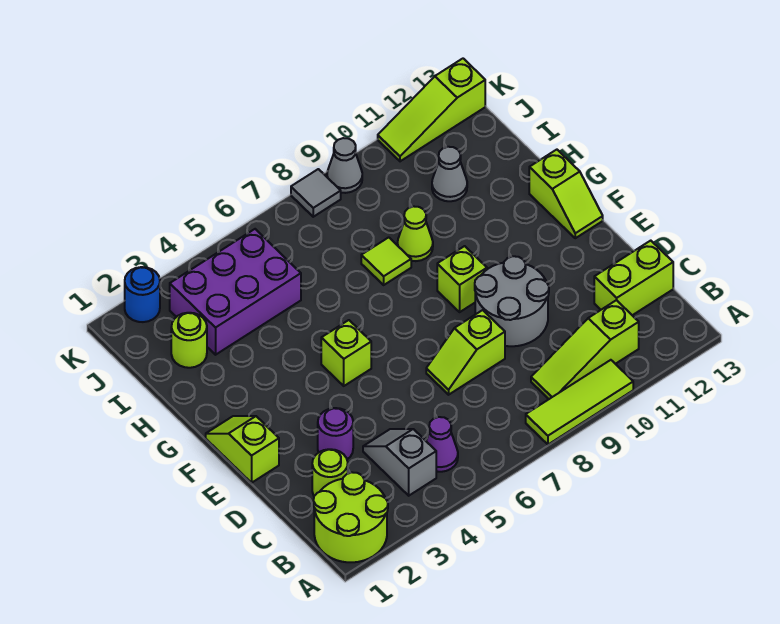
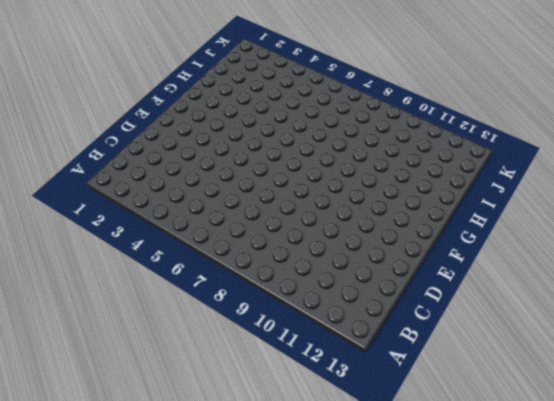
none -> lime round brick A1:B2 level 1
none -> lime tile A8:A10 level 1
none -> grey slope B4:C4 level 1 top B

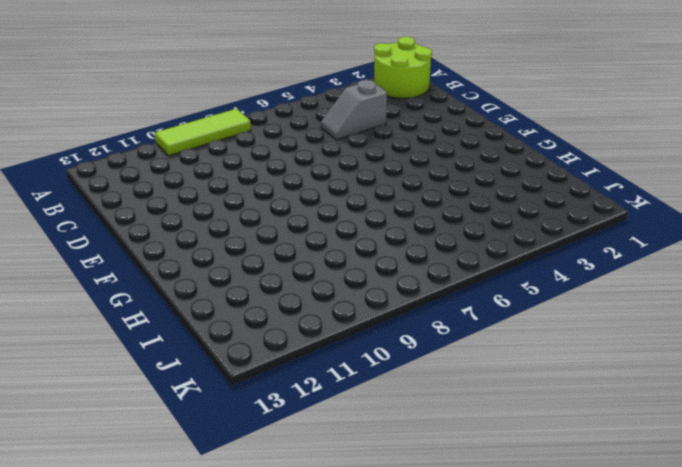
grey slope C4:C5 level 1 top 4 -> grey slope B4:C4 level 1 top B
none -> purple cone B5 level 1
none -> lime slope B9:B11 level 1 top 11
none -> lime round brick C2 level 1

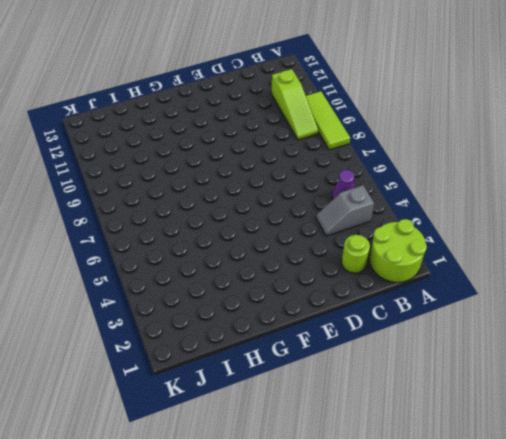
none -> lime brick C12:C13 level 1
none -> purple round brick D3 level 1
none -> lime slope D7:D8 level 1 top 8

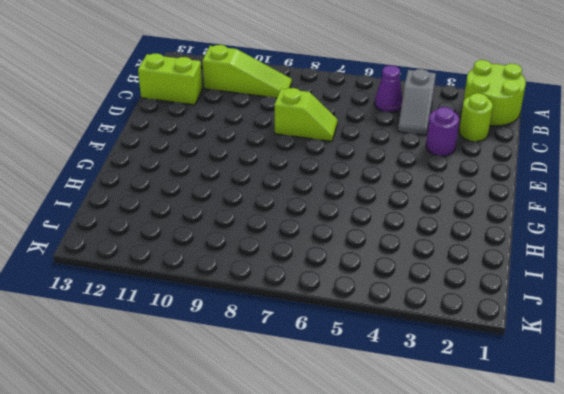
none -> lime tile A8:A10 level 1
none -> grey round brick D9:E10 level 1
none -> lime slope E1:F1 level 1 top E

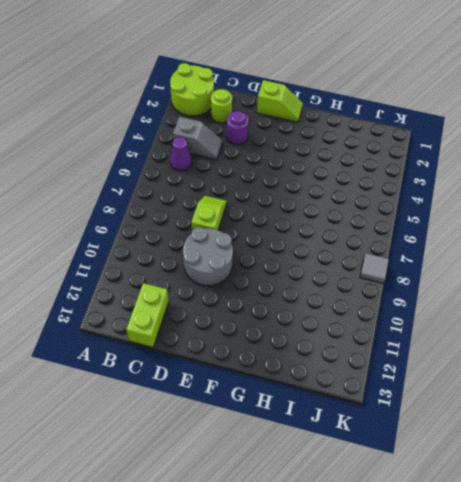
none -> lime tile A8:A10 level 1
none -> lime slope B9:B11 level 1 top 11
none -> lime brick F5 level 1

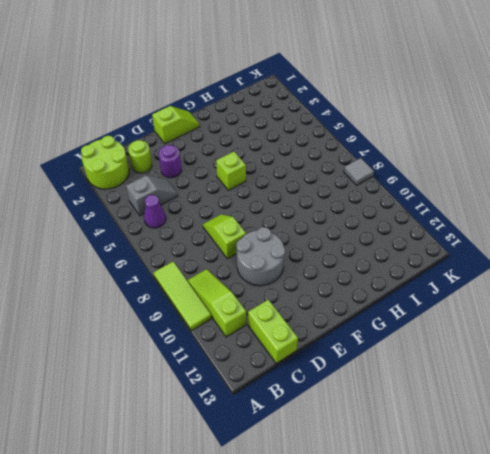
none -> lime brick F9 level 1
none -> lime slope F13:G13 level 1 top G
none -> lime tile H8 level 1

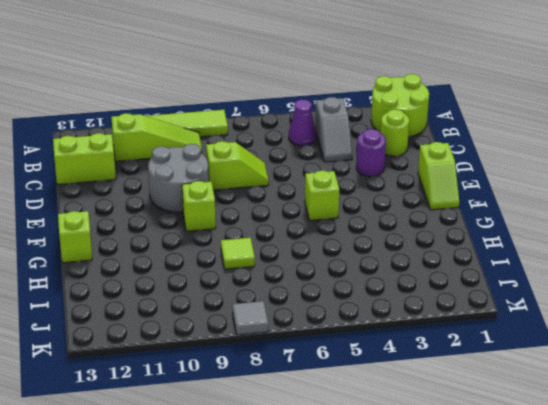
none -> lime cone H9 level 1
none -> lime round brick I2 level 1
none -> purple brick I3:J5 level 1

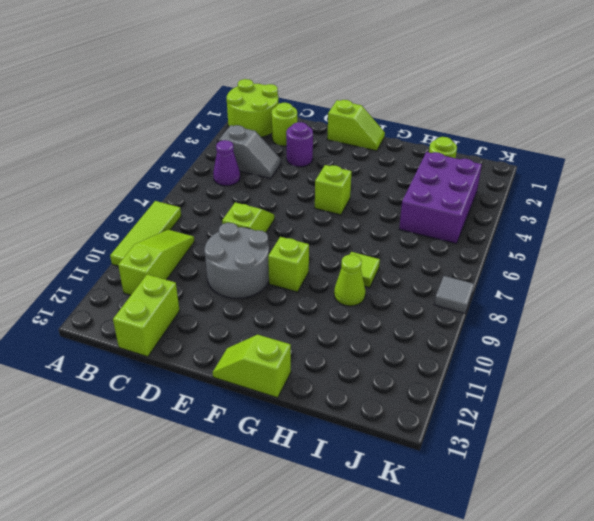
none -> grey cone I11 level 1
none -> blue round brick K2 level 1
none -> grey cone K9 level 1

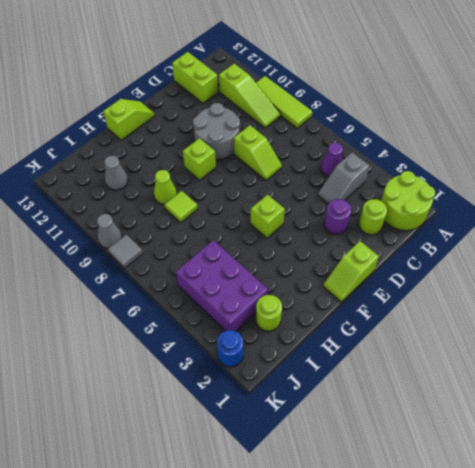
none -> lime slope K11:K13 level 1 top 13

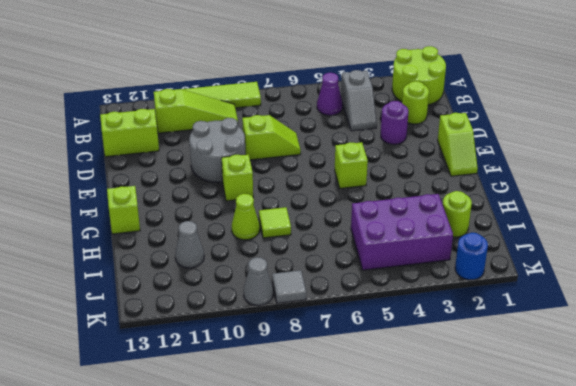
none -> lime slope K11:K13 level 1 top 13

